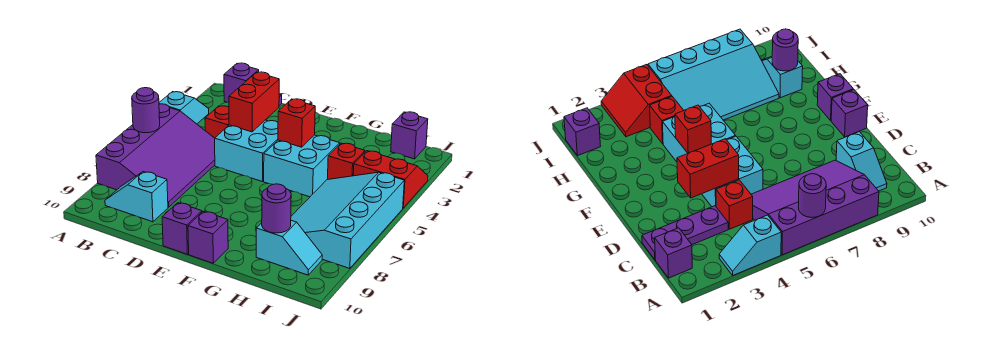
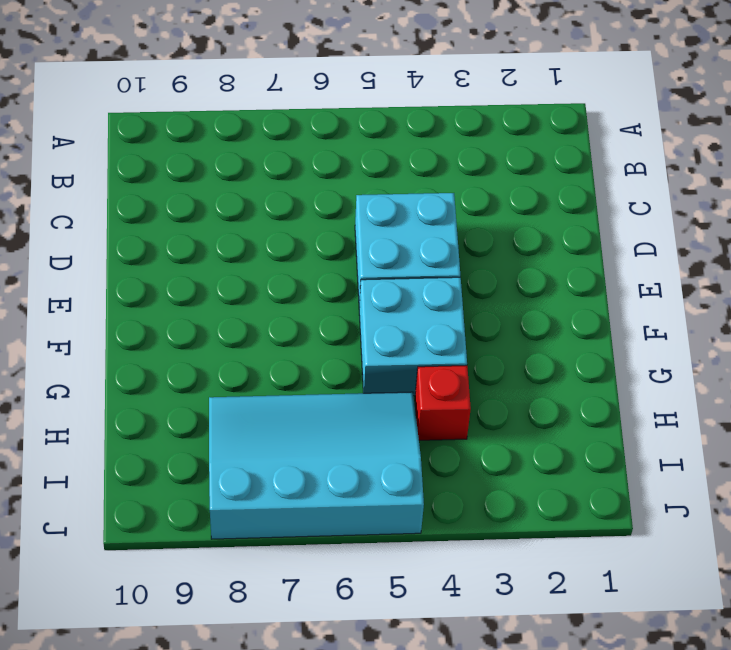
none -> cyan slope A3:A4 level 1 top 4
none -> purple slope A5:C8 level 1 top A
none -> purple brick B1 level 1

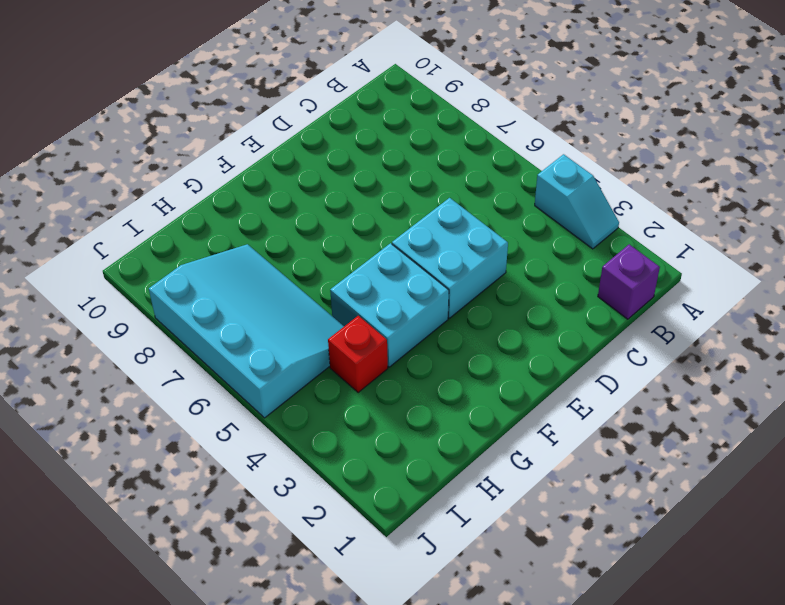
none -> purple slope A5:C8 level 1 top A
none -> cyan slope B9:C9 level 1 top C
none -> purple plate C1:C3 level 1

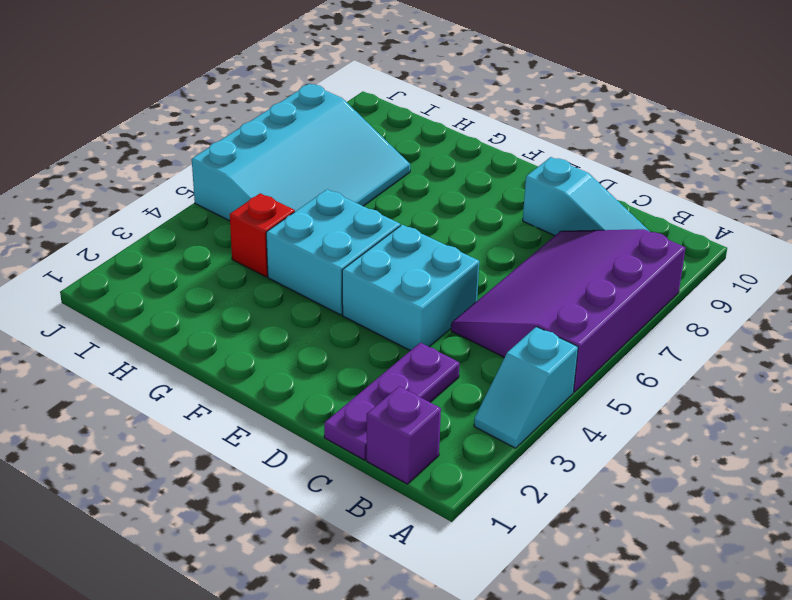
cyan slope B9:D9 level 1 top D -> cyan slope B9:C9 level 1 top C
none -> red brick C4 level 1
none -> purple brick E10 level 1
none -> purple brick F10 level 1

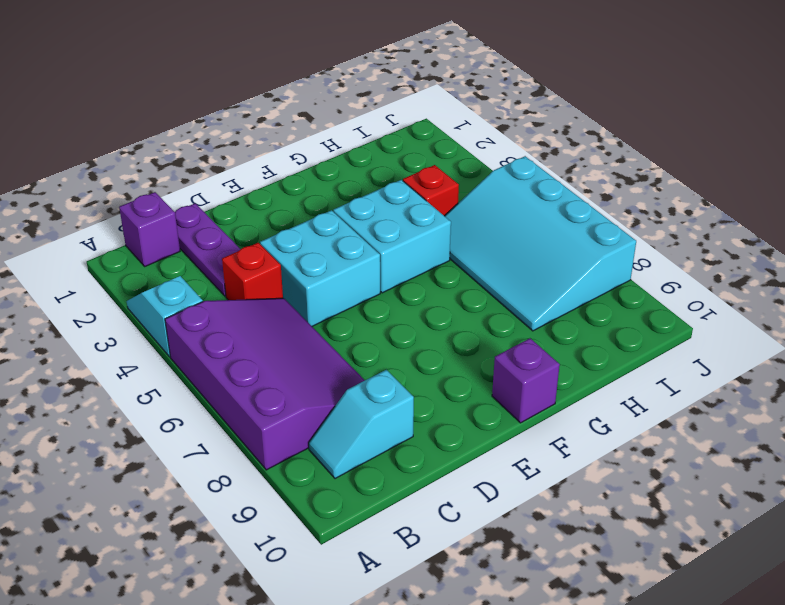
none -> purple brick E10 level 1
none -> cyan slope H9:I9 level 1 top H
none -> purple brick I1 level 1

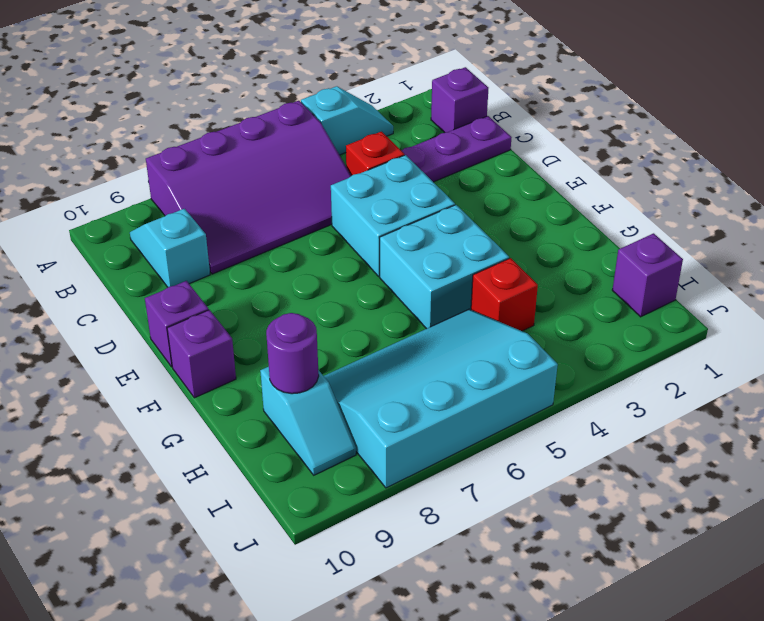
none -> red slope I3:J4 level 1 top 4
none -> purple round brick A6 level 2
none -> red brick D3:D4 level 2

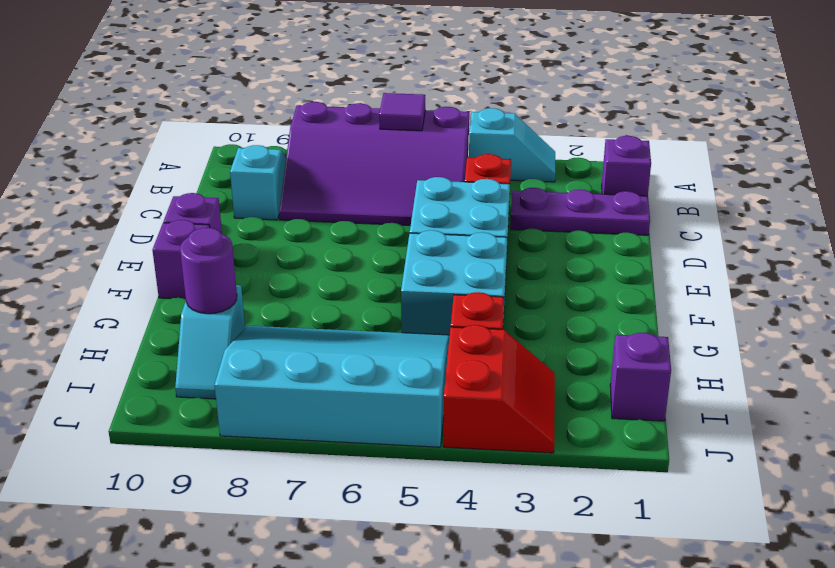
purple tile A6 level 2 -> purple round brick A6 level 2
none -> red brick D3:D4 level 2
none -> red brick F4 level 2

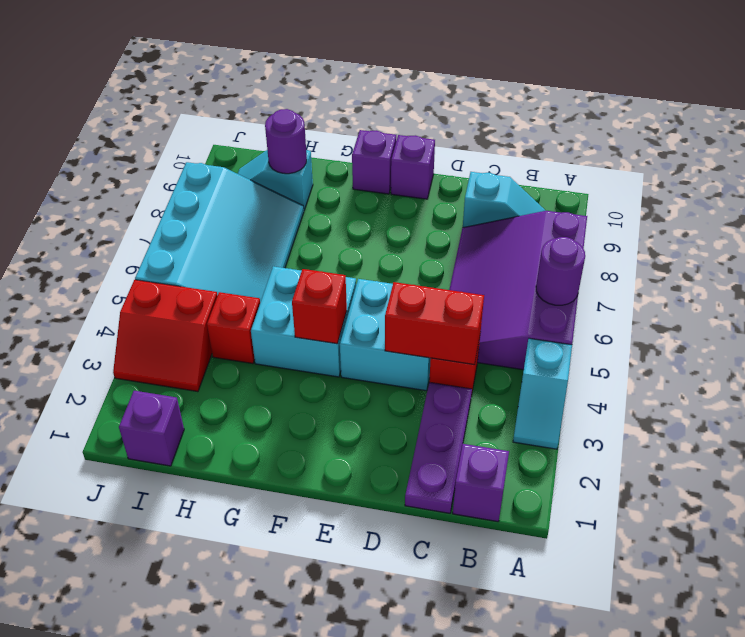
red brick C4:D4 level 2 -> red brick D3:D4 level 2

